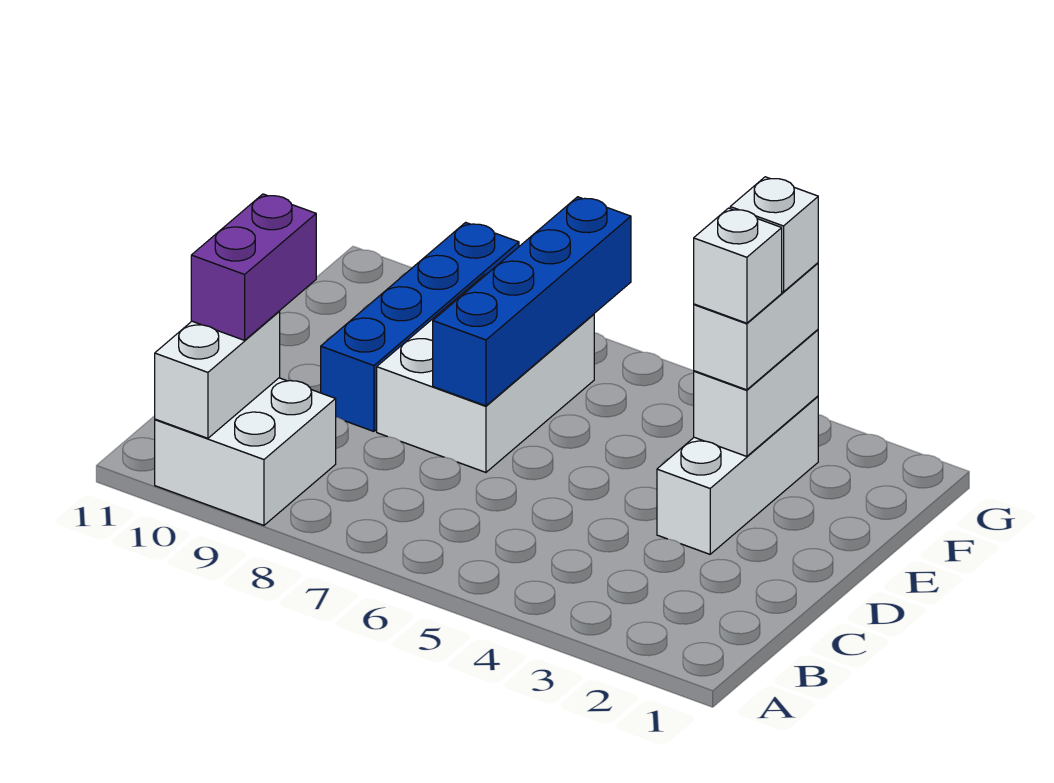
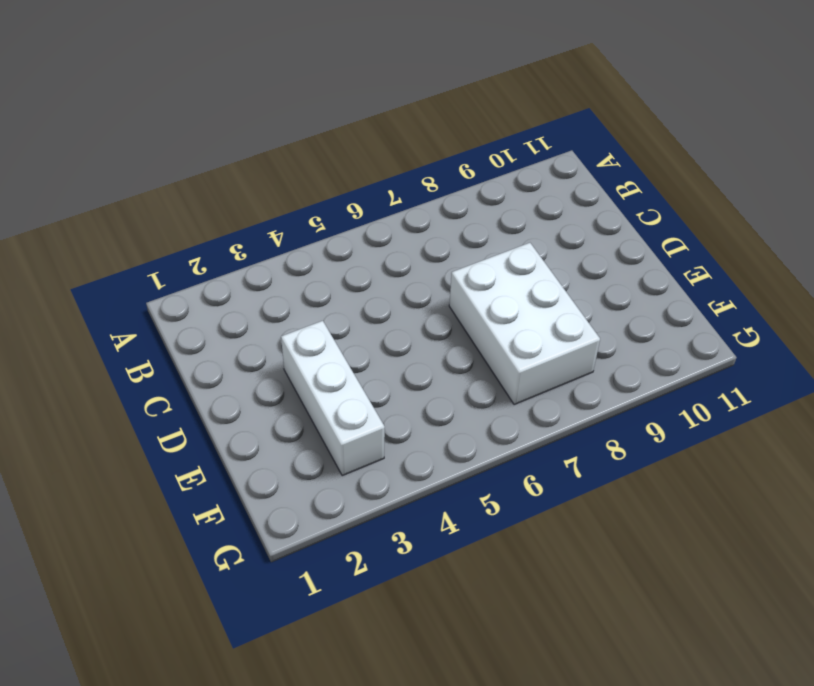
none -> white brick A9:B10 level 1
none -> blue brick D9:G9 level 1

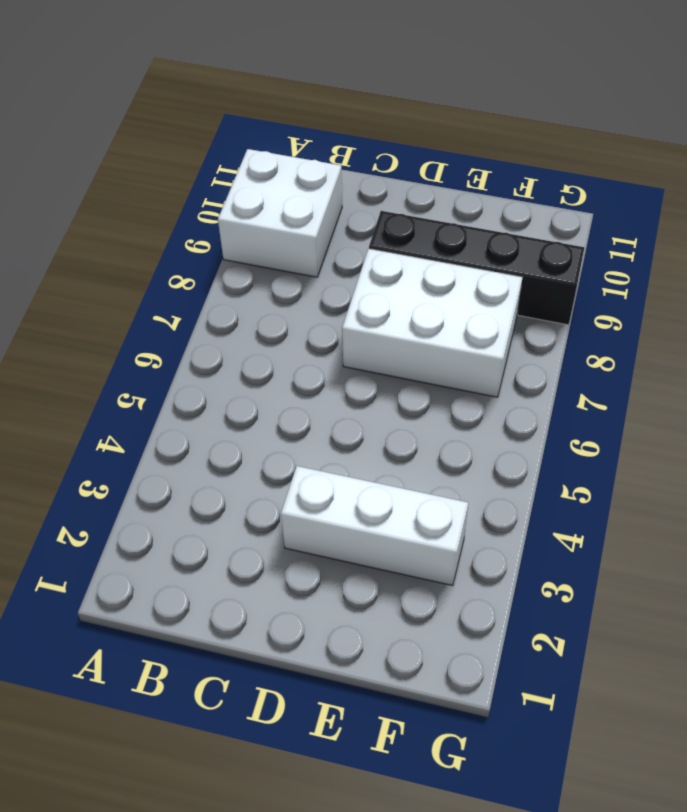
black brick D9:G9 level 1 -> blue brick D9:G9 level 1
none -> white brick A10:B10 level 2
none -> blue brick D7:G7 level 2

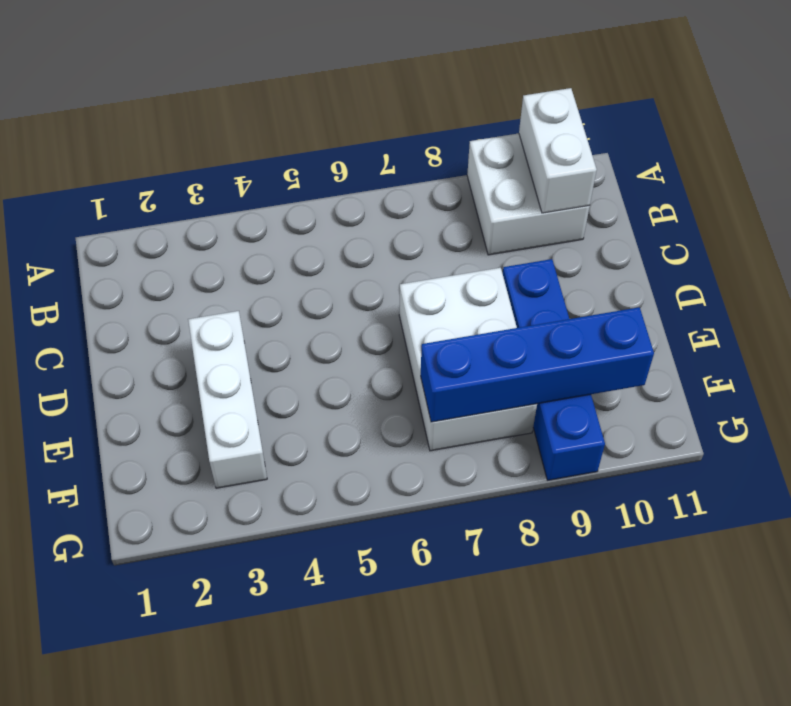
blue brick F7:F10 level 2 -> blue brick D7:G7 level 2
none -> white brick E3:F3 level 2
none -> purple brick B10:C10 level 3

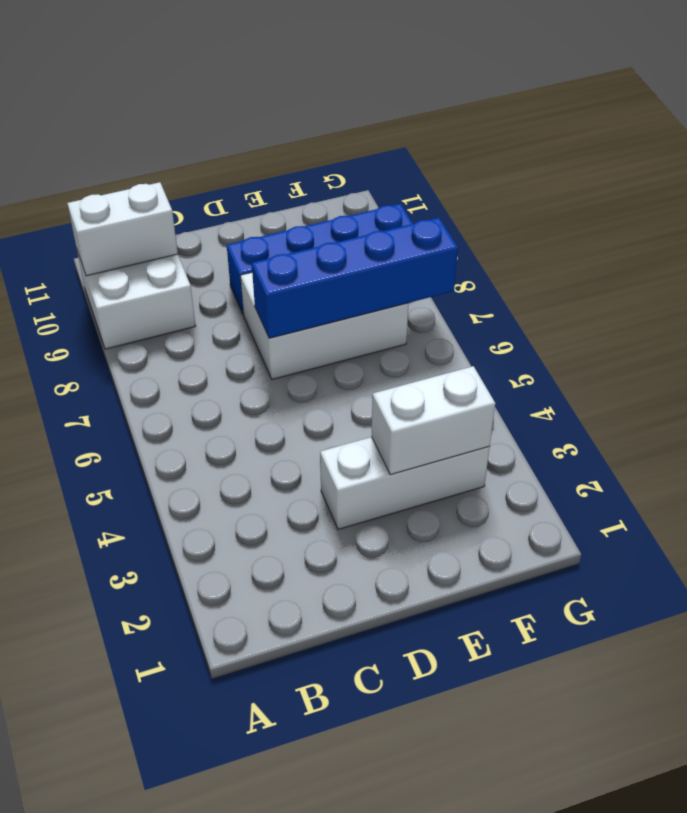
none -> purple brick B10:C10 level 3
none -> white brick E3:F3 level 3

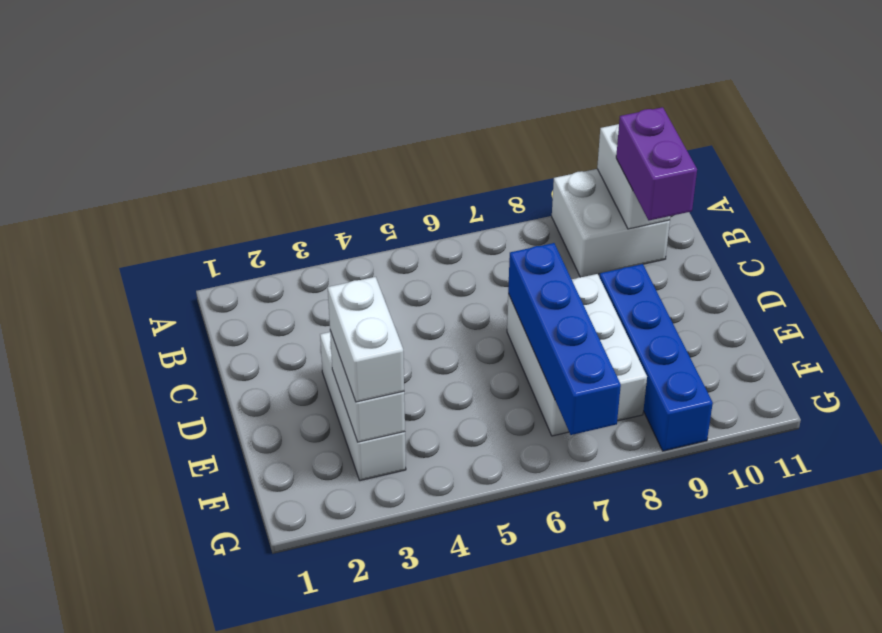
none -> white brick E3 level 4
none -> white brick F3 level 4

